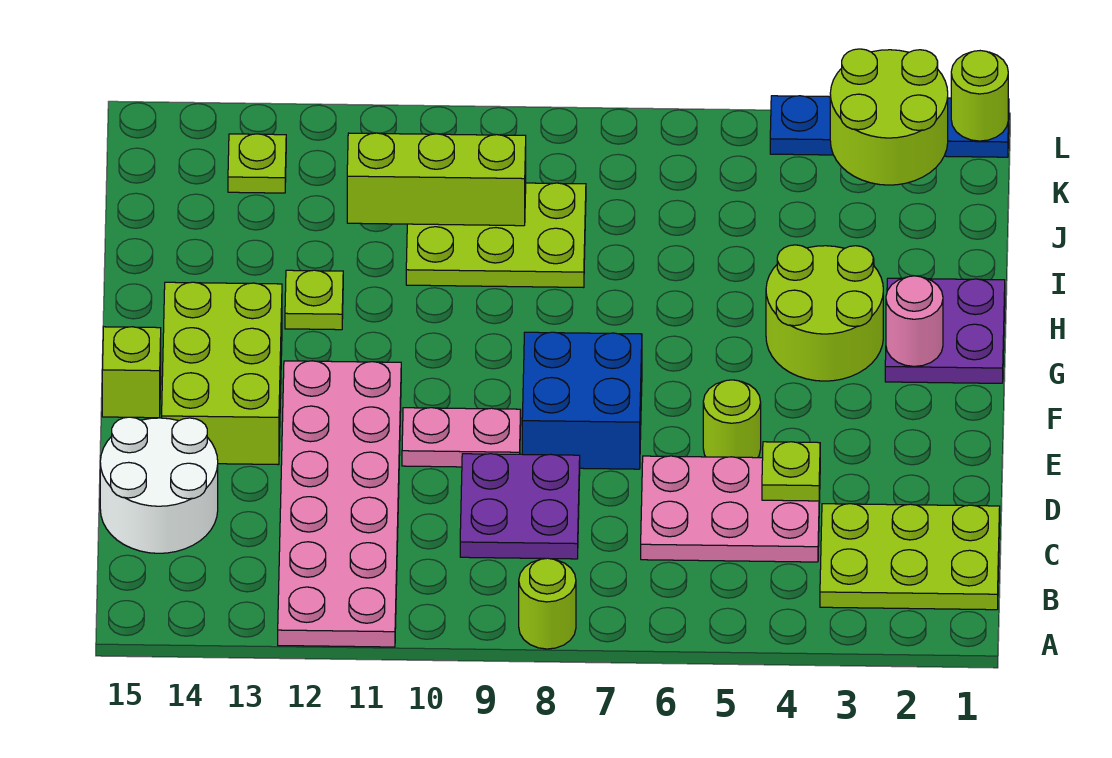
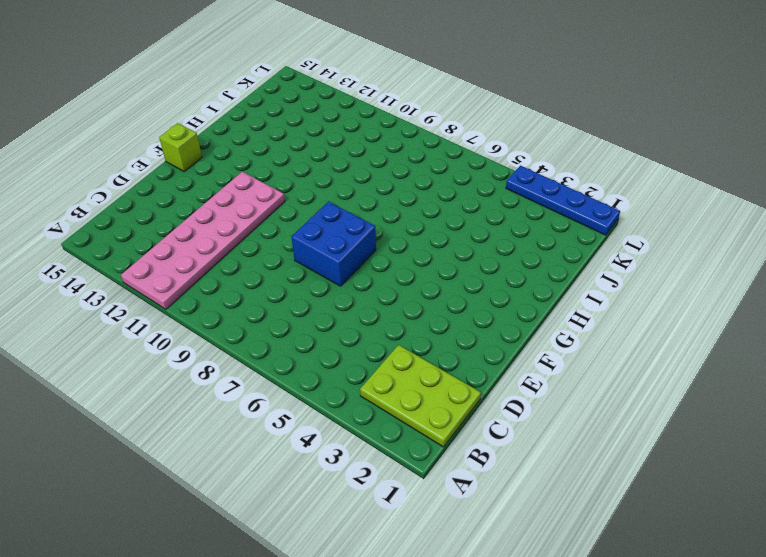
none -> lime round brick A8 level 1
none -> pink plate C4:D6 level 1
none -> purple plate C8:D9 level 1

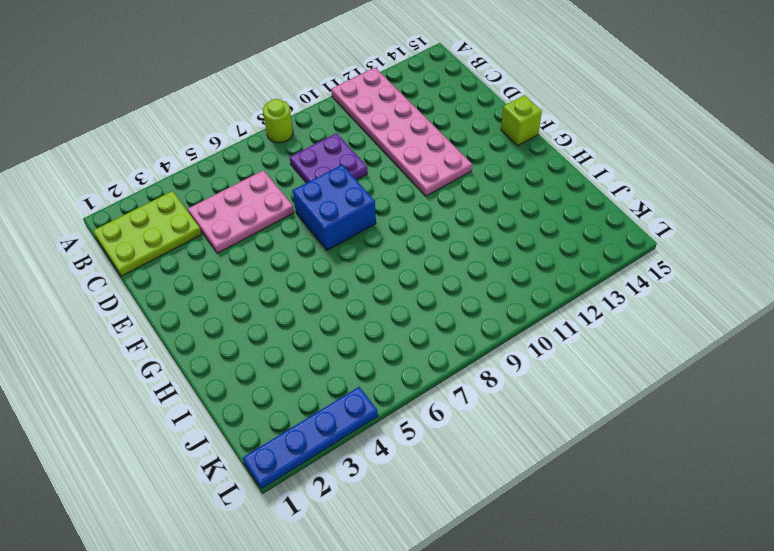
none -> white round brick C14:D15 level 1
none -> lime round brick E5 level 1
none -> pink plate E9:E10 level 1

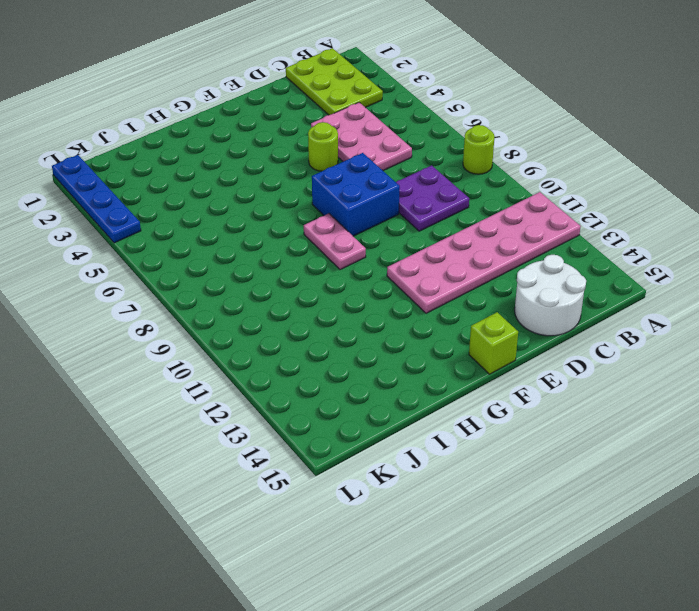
pink plate G8:G9 level 1 -> pink plate E9:E10 level 1
none -> lime brick E13:G14 level 1
none -> purple plate G1:H2 level 1
none -> lime round brick G3:H4 level 1

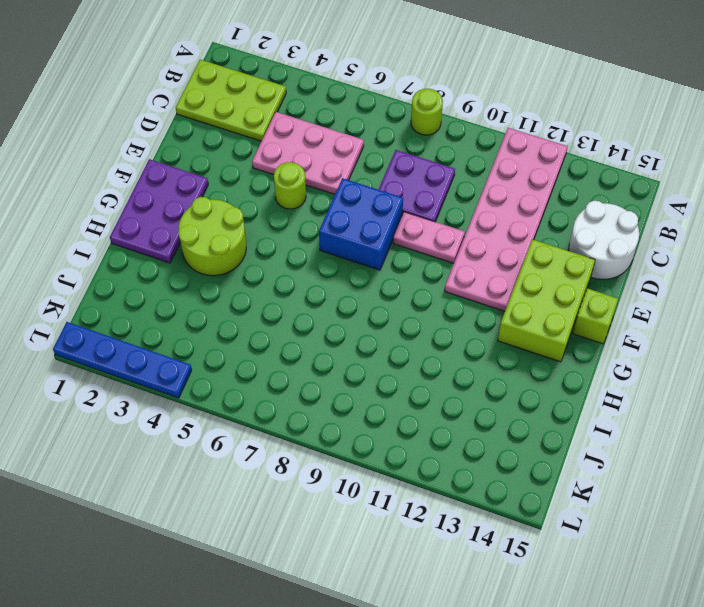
purple plate F1:H2 level 1 -> purple plate G1:H2 level 1
none -> lime plate H12 level 1
none -> lime plate I8:J10 level 1
none -> lime plate K13 level 1

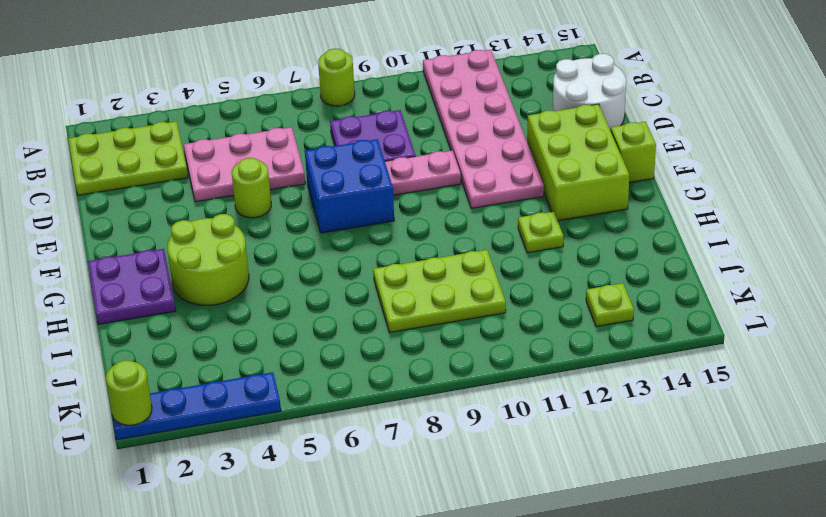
none -> lime plate D4 level 2
none -> pink round brick G2 level 2
none -> lime brick J9:J11 level 2

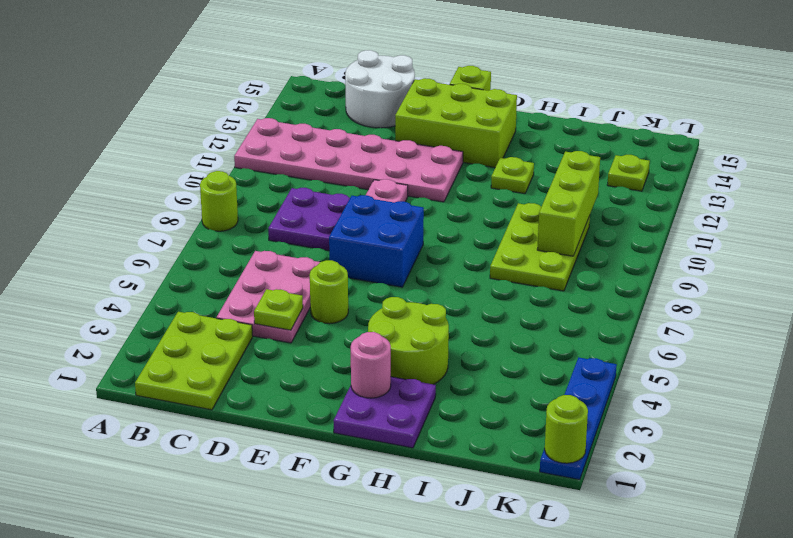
none -> lime round brick K2:L3 level 2

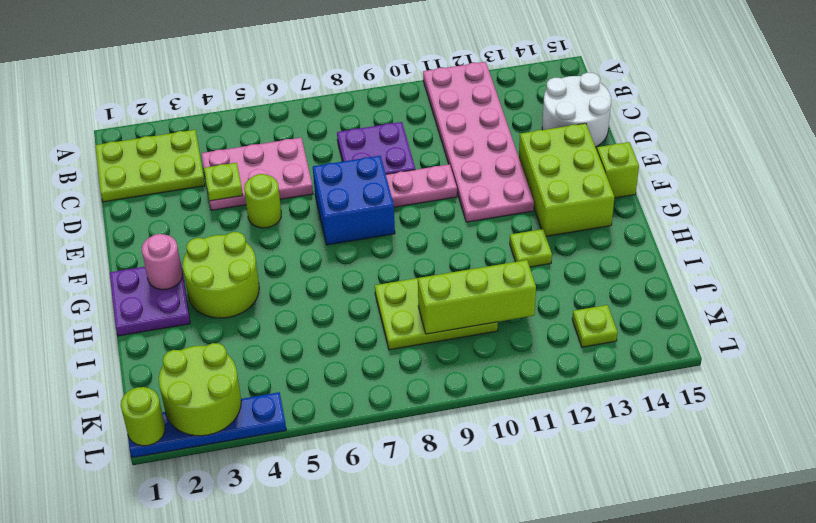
none -> lime round brick A8 level 1

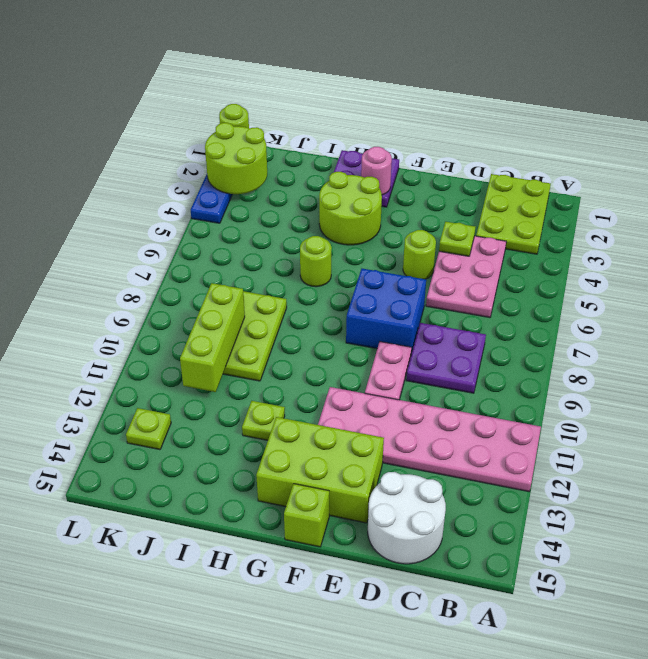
lime round brick H6 level 1 -> lime round brick A8 level 1

